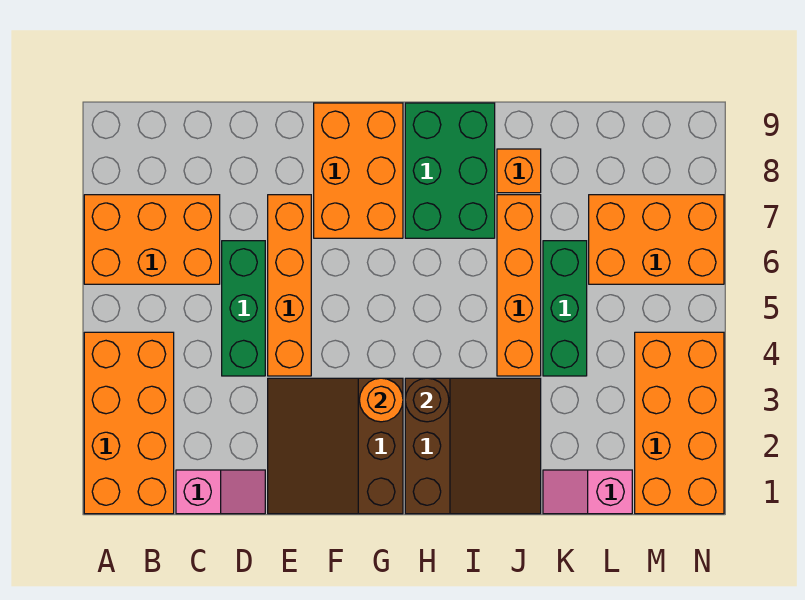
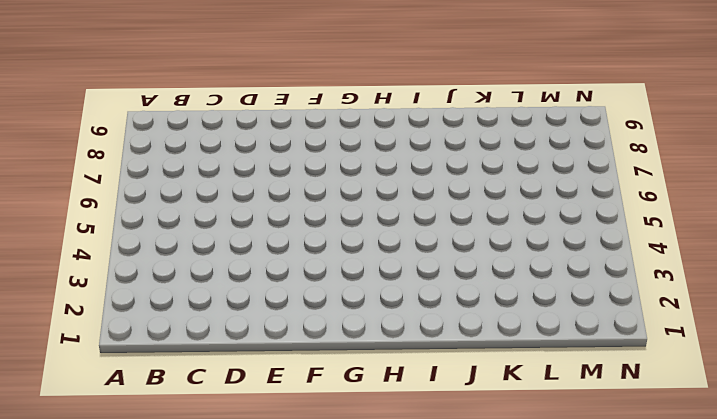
none -> orange brick A1:B4 level 1
none -> orange brick A6:C7 level 1
none -> pink slope C1:D1 level 1 top C

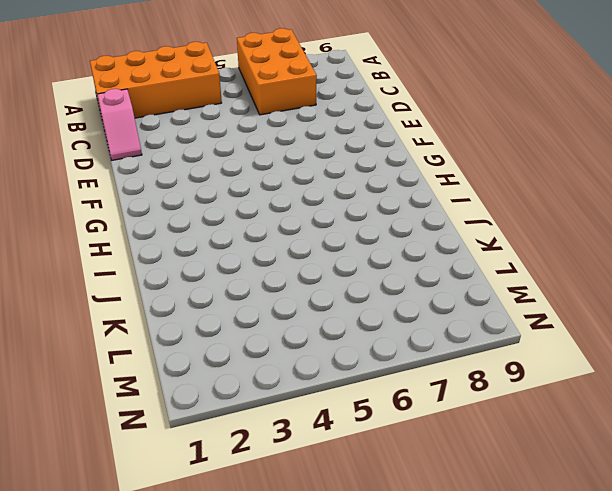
none -> green brick D4:D6 level 1
none -> brown slope E1:G3 level 1 top G
none -> orange brick E4:E7 level 1

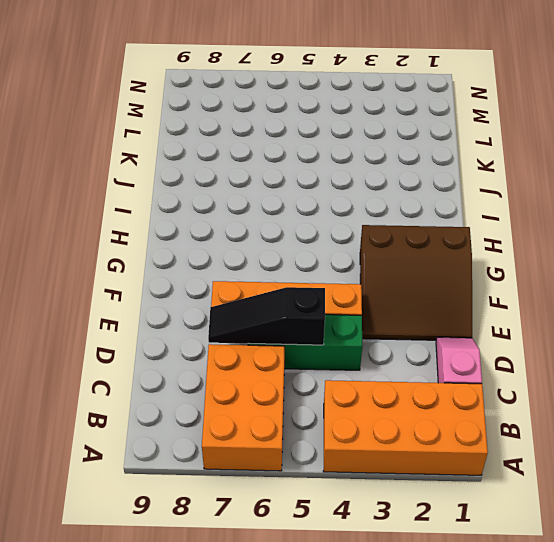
black slope D5:D7 level 2 top 5 -> none
none -> orange brick F7:G9 level 1
none -> brown slope H1:J3 level 1 top H
none -> green brick H7:I9 level 1

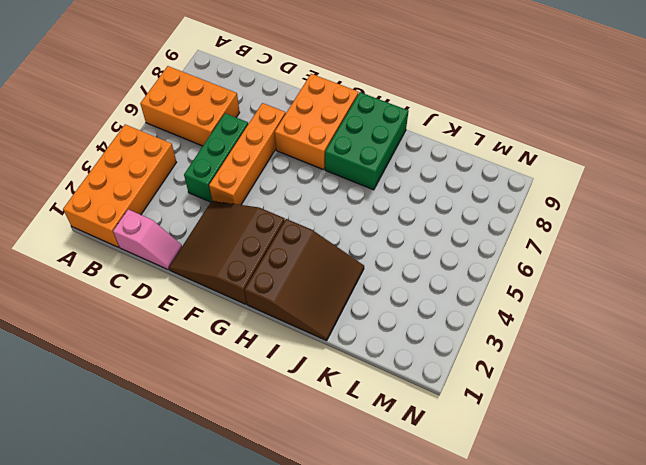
none -> orange brick J4:J7 level 1
none -> orange brick J8 level 1
none -> pink slope K1:L1 level 1 top L

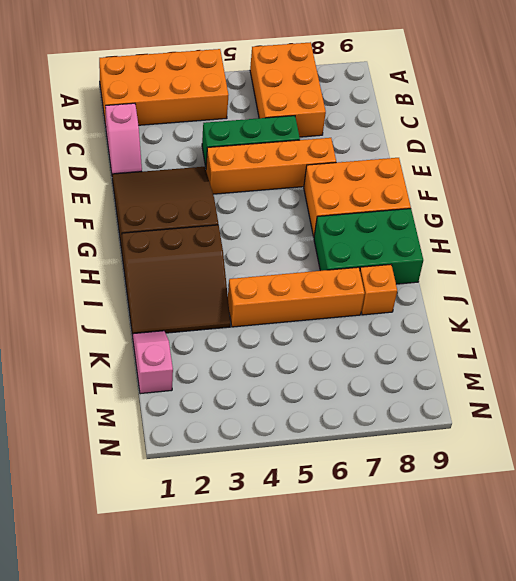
none -> green brick K4:K6 level 1
none -> orange brick L6:N7 level 1
none -> orange brick M1:N4 level 1

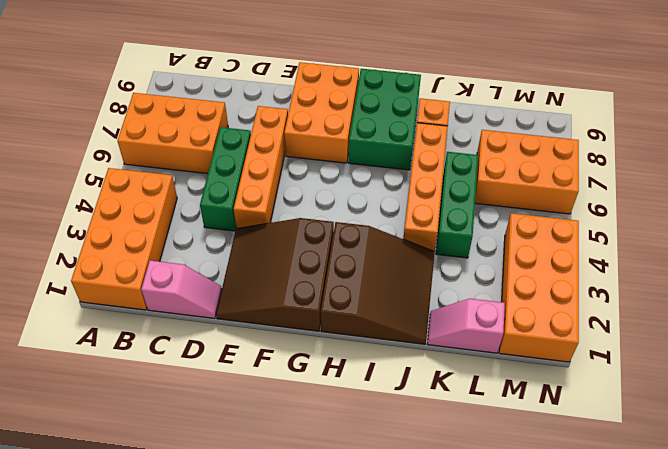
none -> orange round brick G3 level 2
none -> brown round brick H3 level 2

